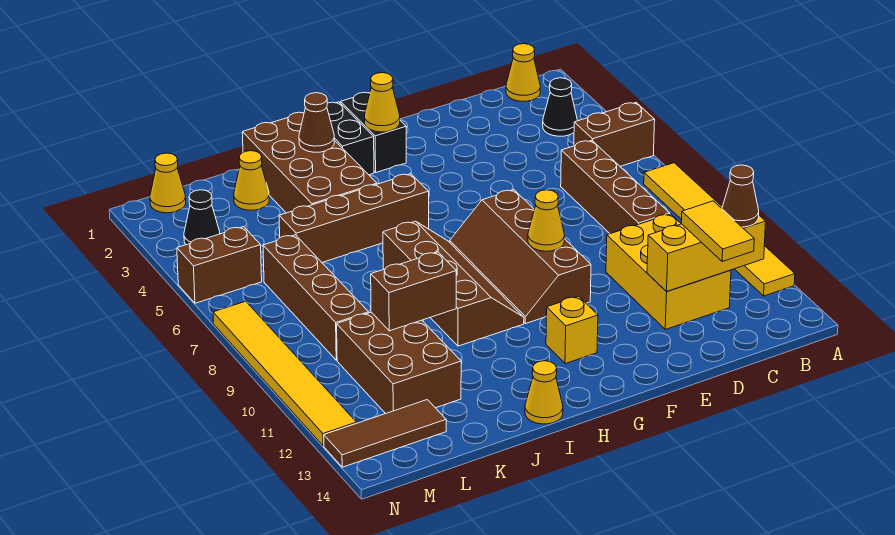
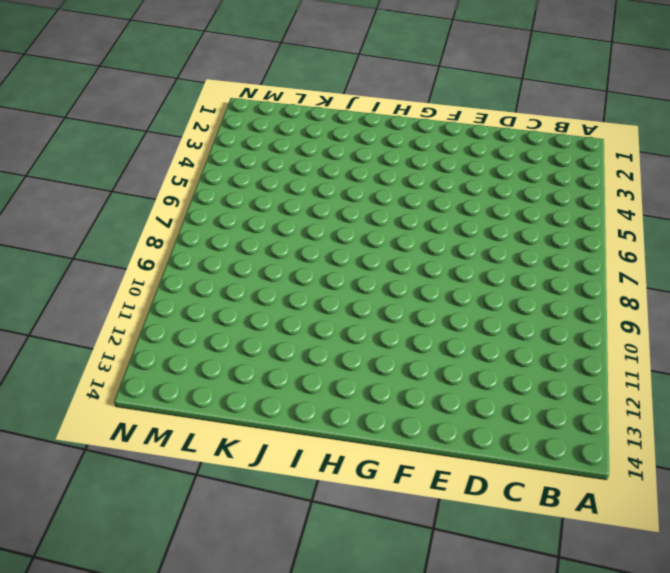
none -> brown brick A5:B5 level 1
none -> yellow tile A7:A12 level 1
none -> yellow cone B1 level 1

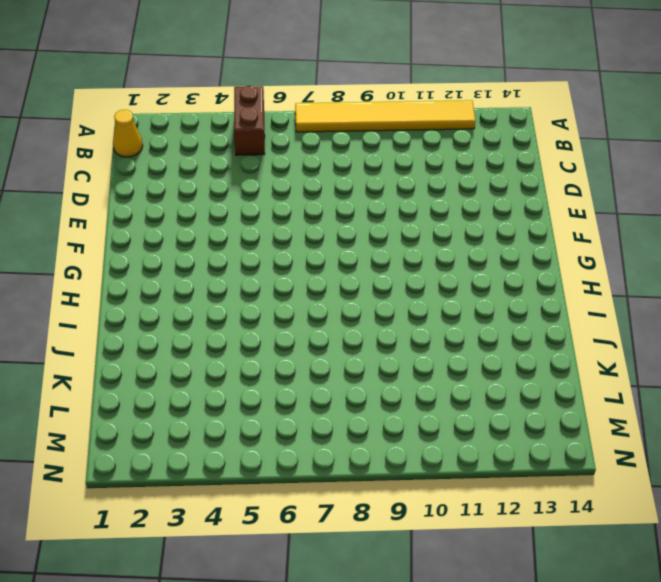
none -> black cone B3 level 1
none -> brown brick C6:C9 level 1
none -> yellow brick C10:D12 level 1

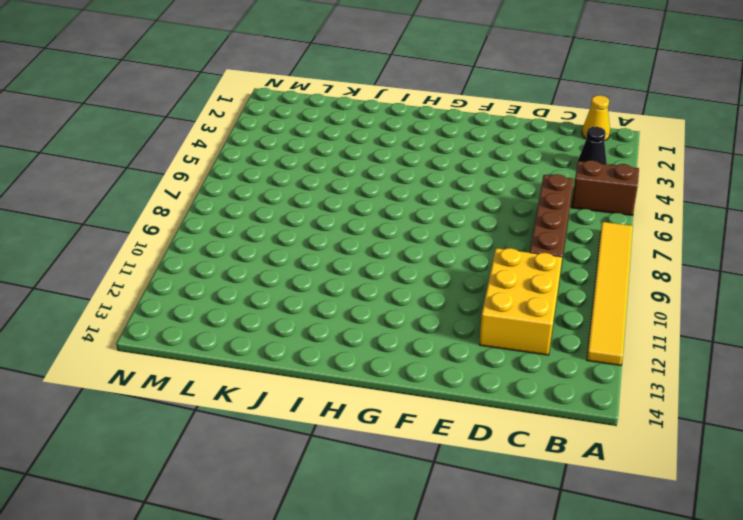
none -> brown slope F7:G10 level 1 top F
none -> black brick G1:G2 level 1
none -> yellow brick G12 level 1

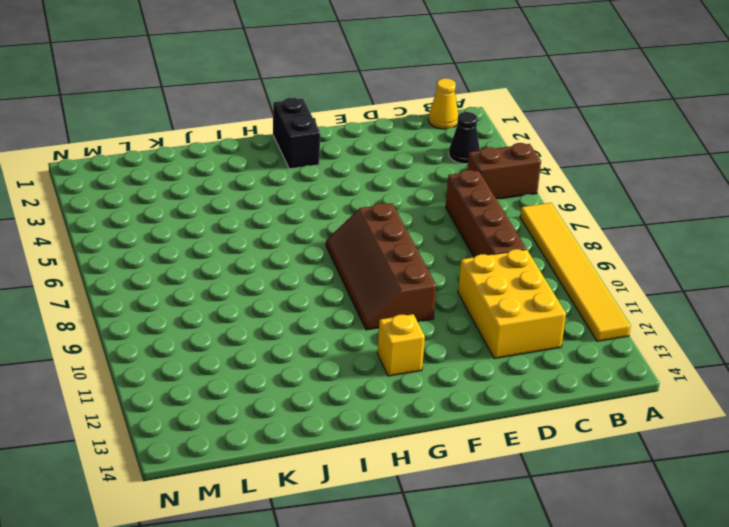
none -> black brick H1:H2 level 1
none -> brown brick H5:K5 level 1
none -> brown slope H7:I10 level 1 top I

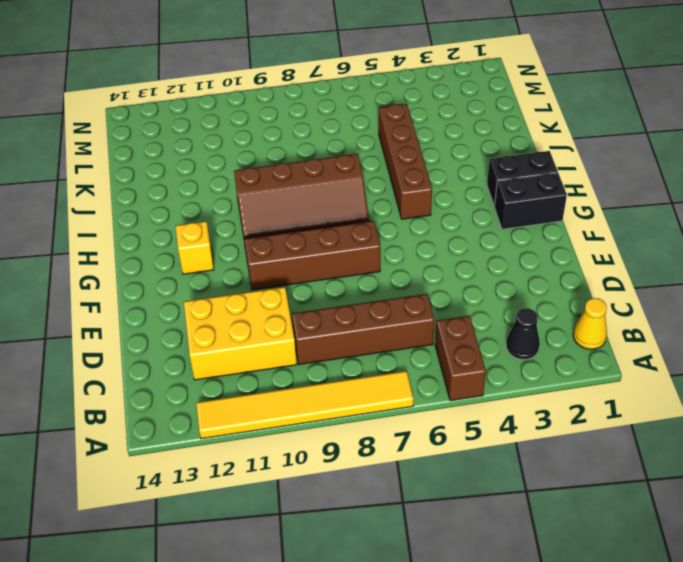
none -> brown brick I1:J4 level 1
none -> yellow cone I14 level 1
none -> yellow cone K2 level 1

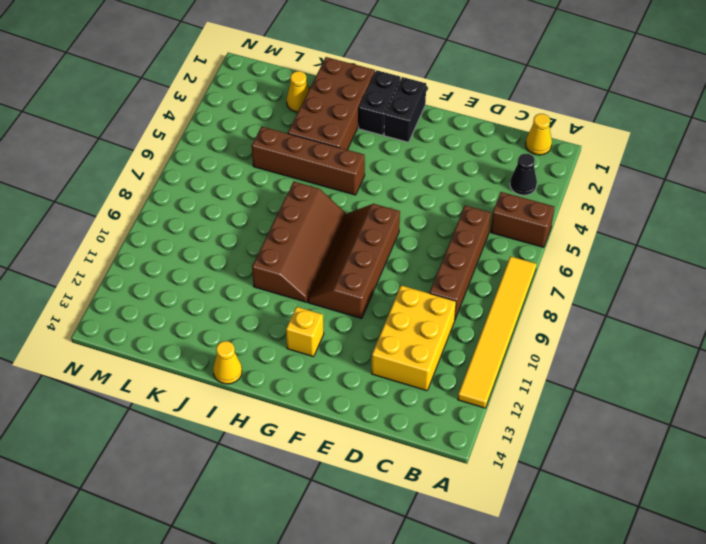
none -> brown brick K10:L12 level 1
none -> brown brick L6:L9 level 1
none -> brown tile L13:N13 level 1

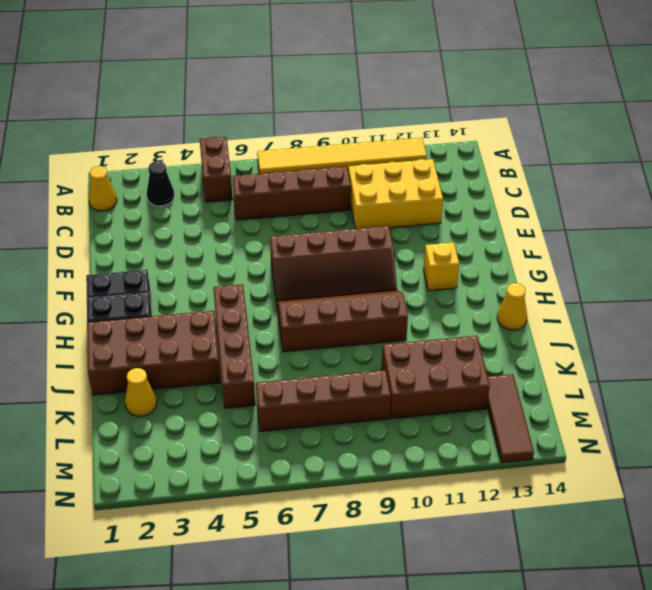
none -> yellow cone M1 level 1
none -> black cone M3 level 1
none -> brown brick M5:N5 level 1

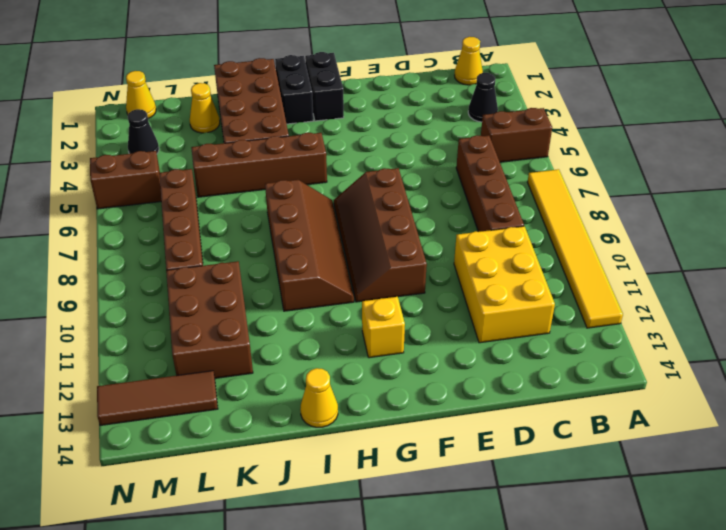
none -> yellow tile N7:N12 level 1
none -> yellow brick B12:D12 level 2
none -> yellow cone F9 level 2

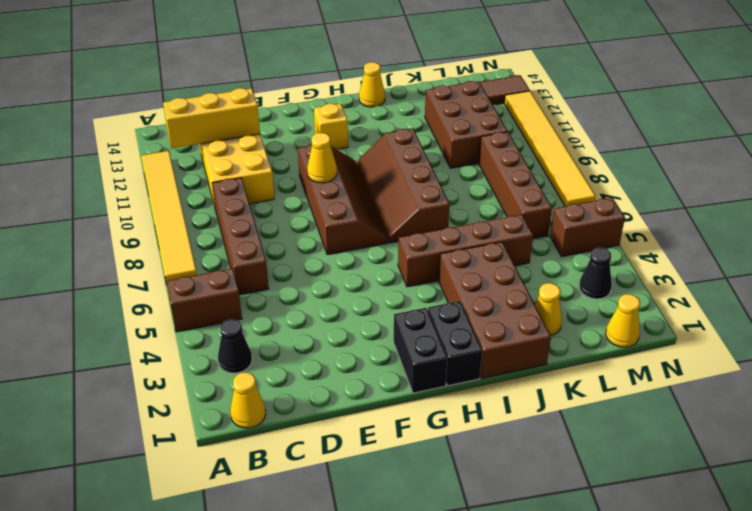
none -> yellow cone G2 level 2
none -> brown cone I2 level 2
none -> brown brick J10:K10 level 2

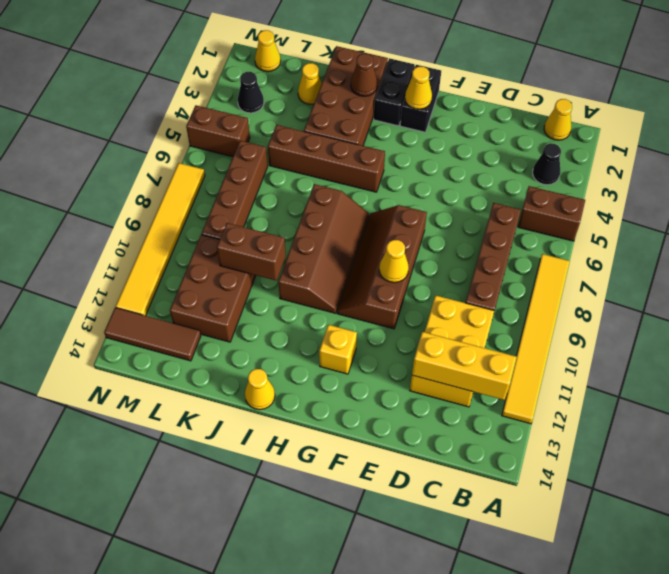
none -> brown cone B12 level 3
none -> yellow tile C12:C13 level 3

